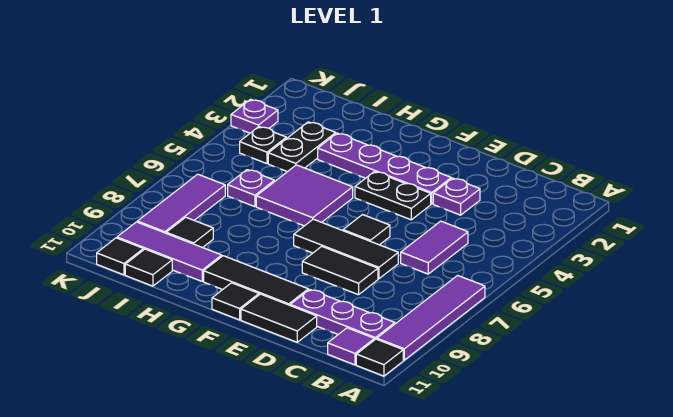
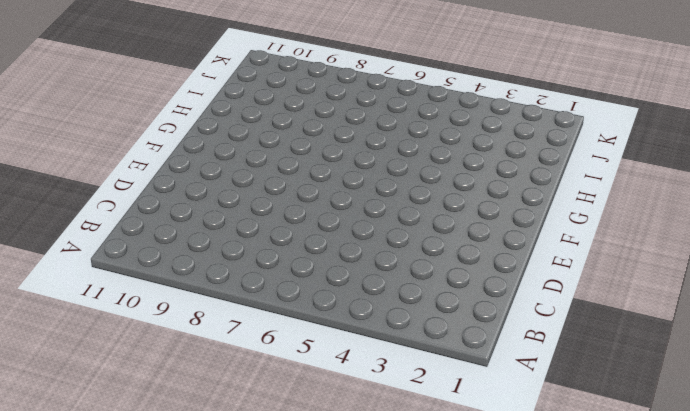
none -> purple tile A7:A10 level 1
none -> black tile A11 level 1
none -> purple plate B10:D10 level 1

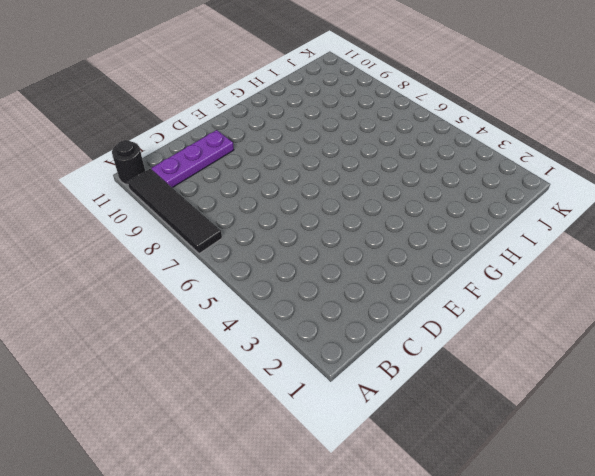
black tile A7:A10 level 1 -> purple tile A7:A10 level 1
black round brick A11 level 1 -> black tile A11 level 1
none -> purple tile B11 level 1
none -> purple tile C5:C6 level 1
none -> purple plate D3 level 1

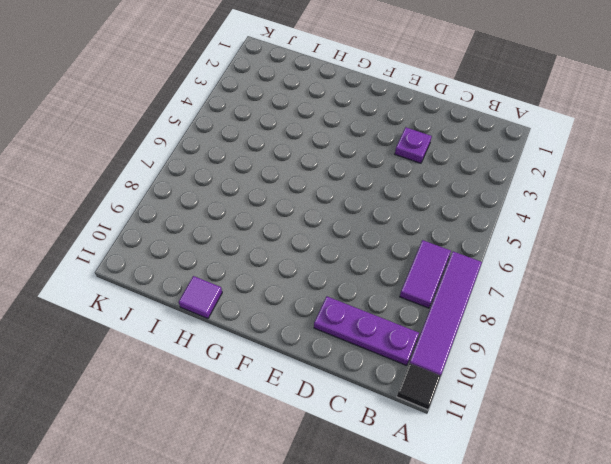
purple tile B7:B8 level 1 -> purple tile C5:C6 level 1
purple tile H11 level 1 -> purple tile B11 level 1
none -> black tile D7:F7 level 1
none -> black tile D8:E8 level 1
none -> black tile D11:E11 level 1

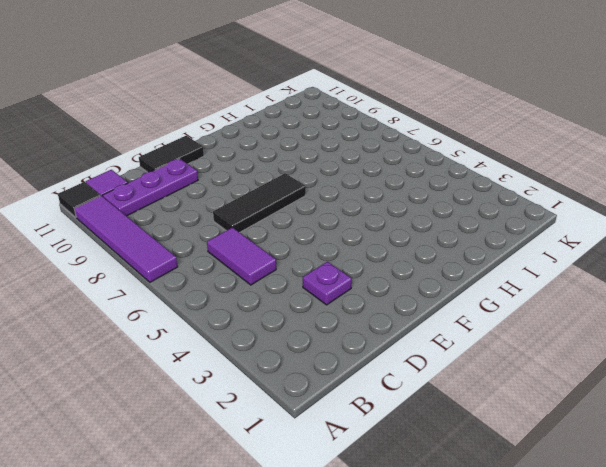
none -> black tile D8:E8 level 1
none -> purple plate E3:H3 level 1
none -> black plate E4:F4 level 1

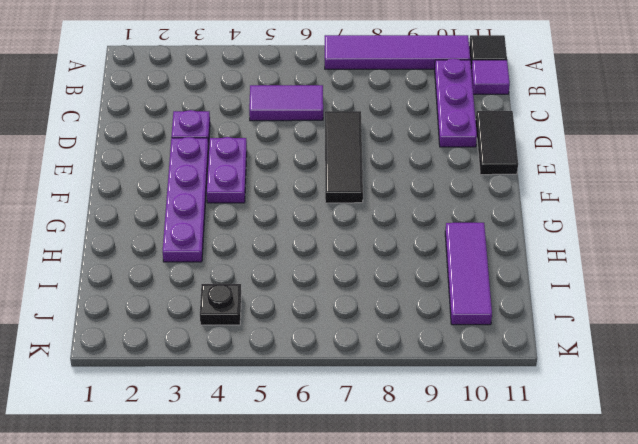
purple plate E4:F4 level 1 -> black plate E4:F4 level 1
none -> black tile D8:E8 level 1
none -> black tile E6 level 1
none -> black tile E10:G10 level 1

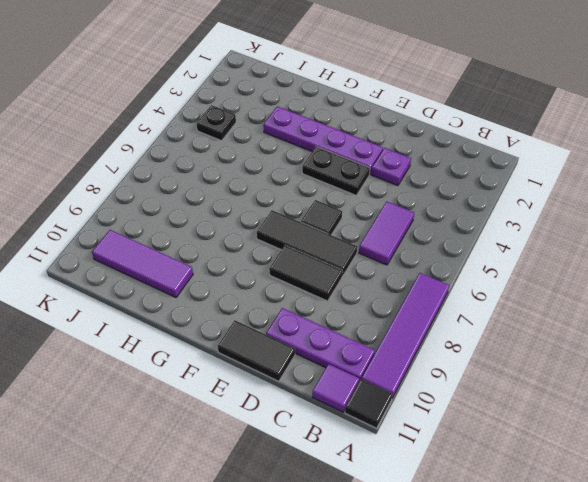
none -> black tile E10:G10 level 1
none -> black tile F11 level 1
none -> purple tile G5:H6 level 1

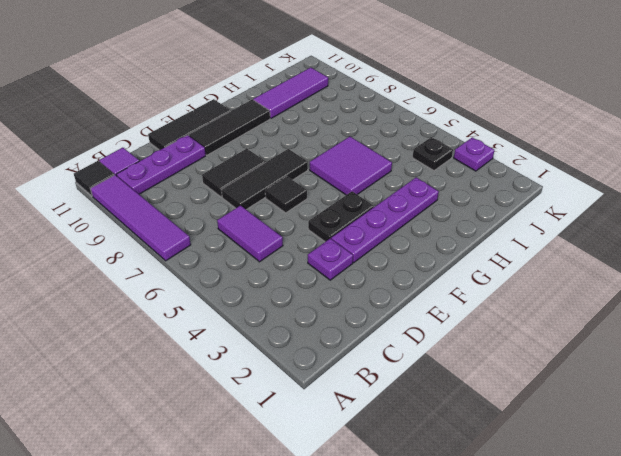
none -> black plate I3:I4 level 1
none -> purple plate I6 level 1
none -> black tile I9 level 1

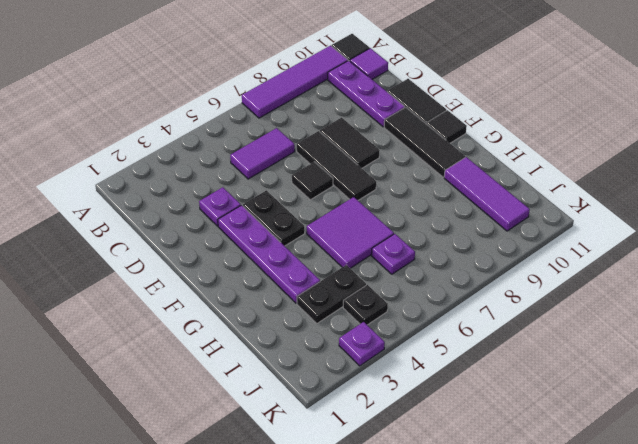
none -> black tile I9 level 1
none -> black tile I11 level 1
none -> purple tile J7:J9 level 1

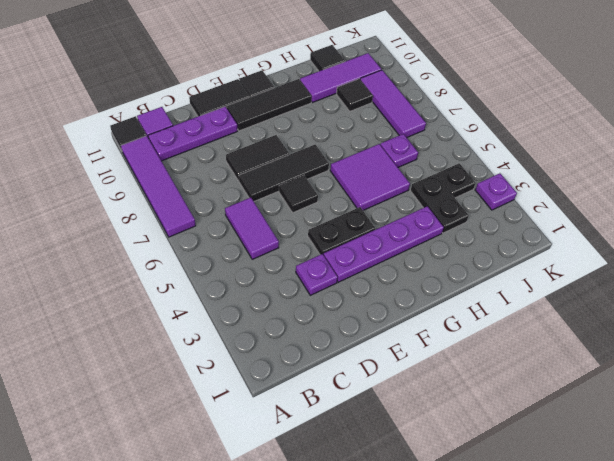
none -> black tile J11 level 1

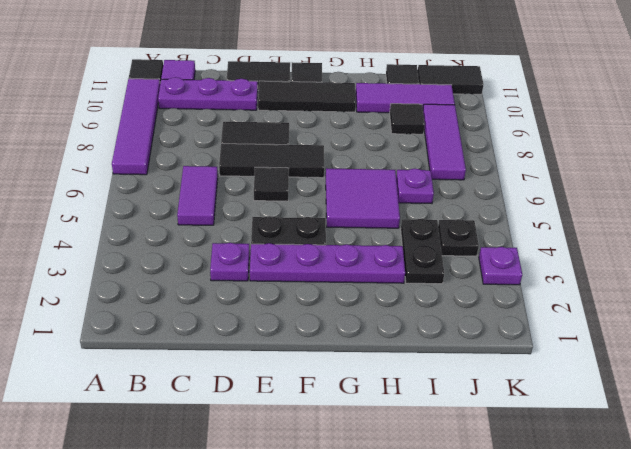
black tile J11:K11 level 1 -> black tile J11 level 1

